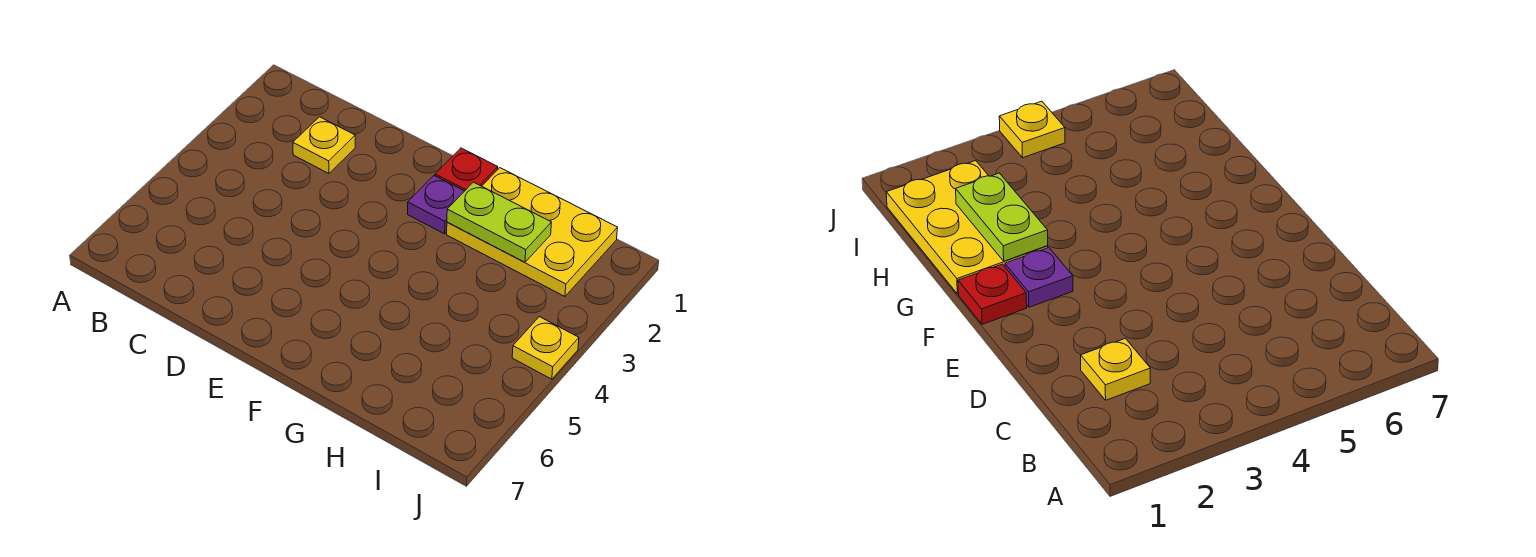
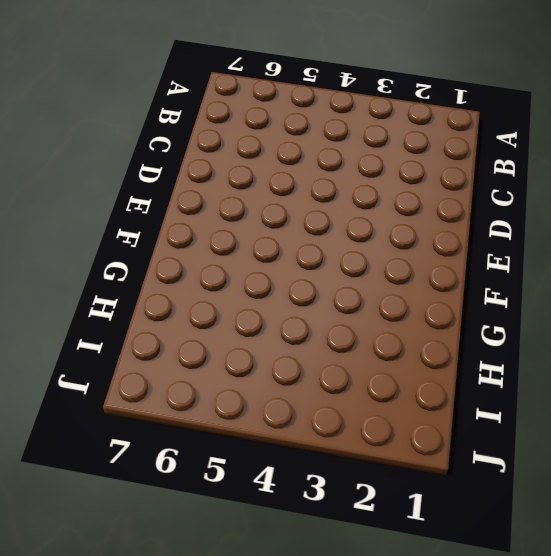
none -> yellow plate C2 level 1
none -> red plate F1 level 1

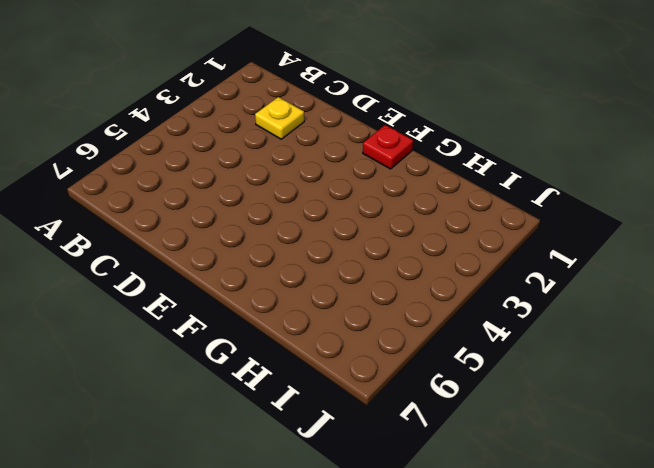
none -> purple plate F2 level 1
none -> yellow plate G1:I2 level 1

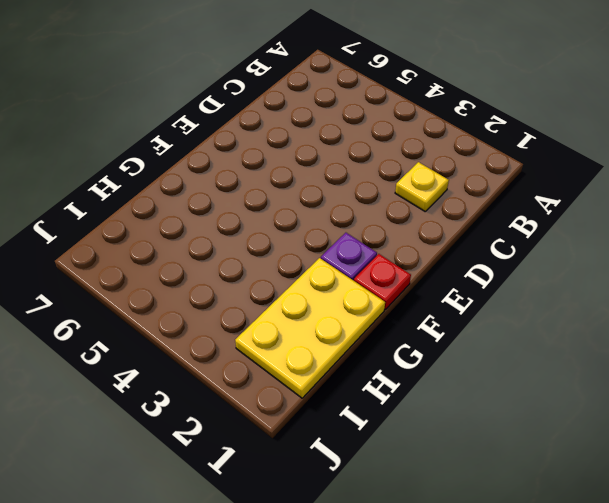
none -> yellow plate J4 level 1
none -> lime plate G2:H2 level 2

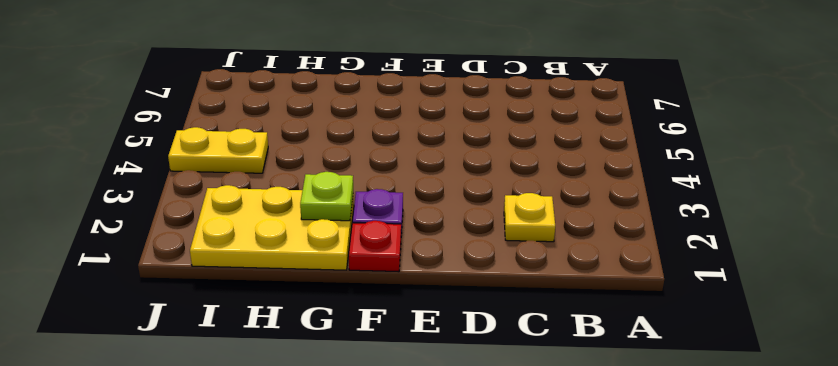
lime plate G2 level 2 -> lime plate G2:H2 level 2
yellow plate I4:J4 level 1 -> yellow plate J4 level 1

